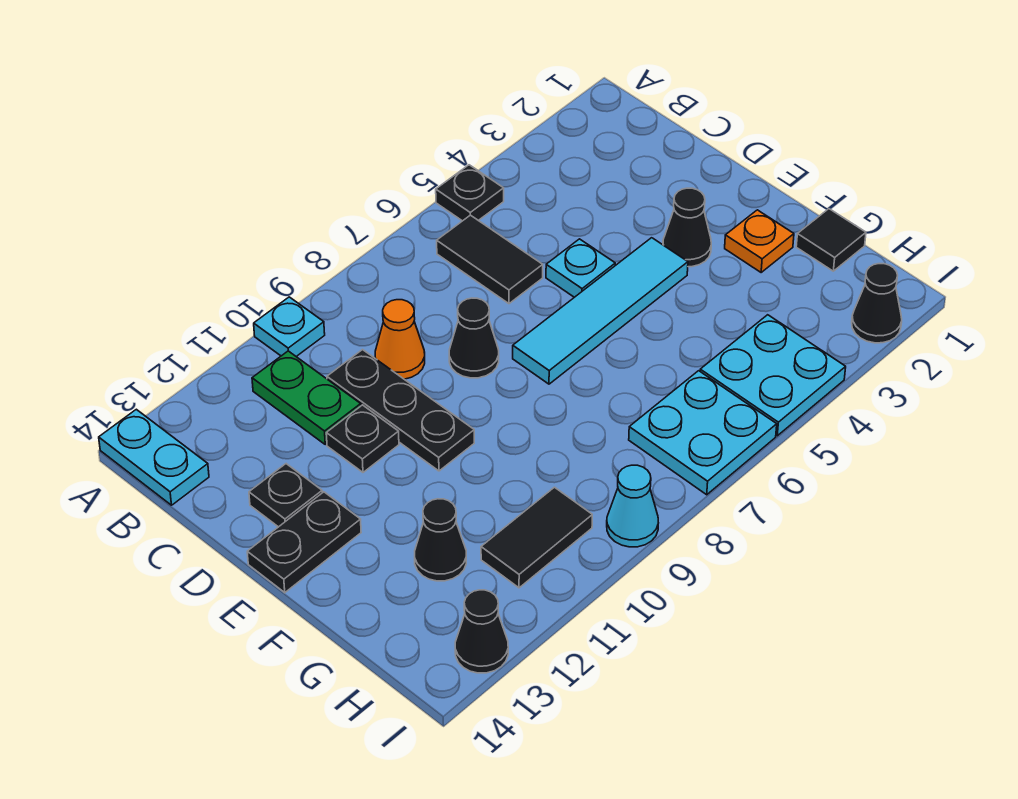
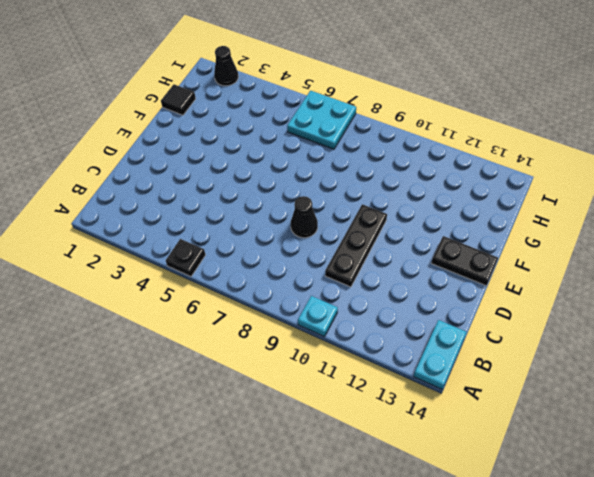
none -> black tile B6:C6 level 1
none -> green plate B11:C11 level 1
none -> orange cone C9 level 1

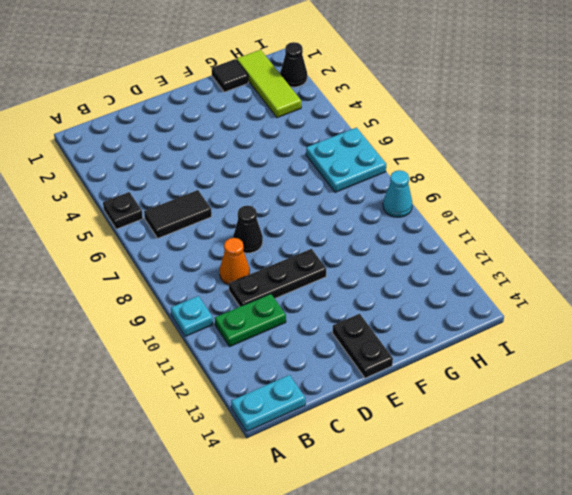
lime tile H1:H3 level 1 -> none
none -> cyan plate D5 level 1
none -> black plate D11 level 1
none -> black plate D13 level 1

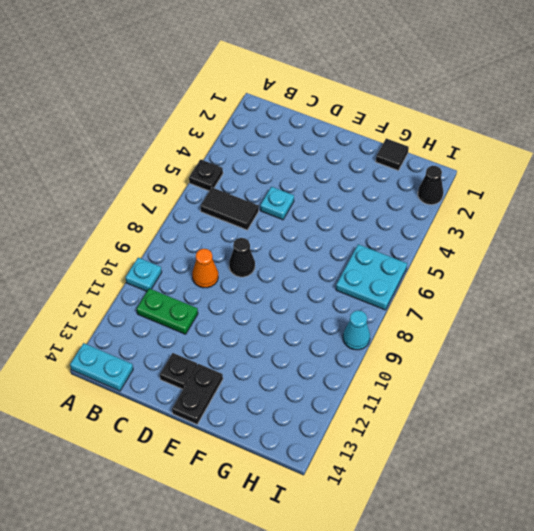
none -> black plate C10:E10 level 1
none -> black plate D11 level 1
none -> black cone E3 level 1

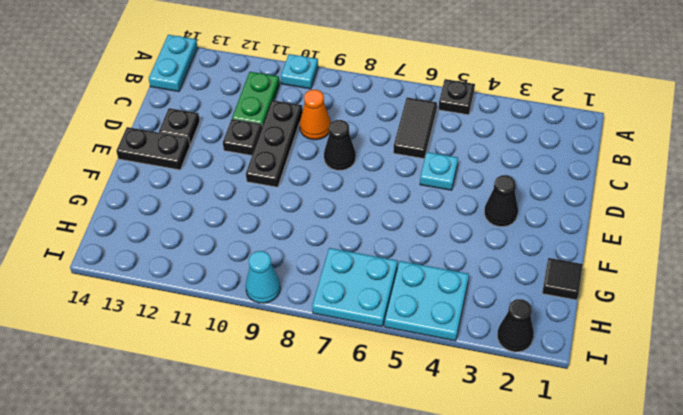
none -> cyan tile E4:E7 level 1
none -> orange plate F2 level 1
none -> black cone G12 level 1

